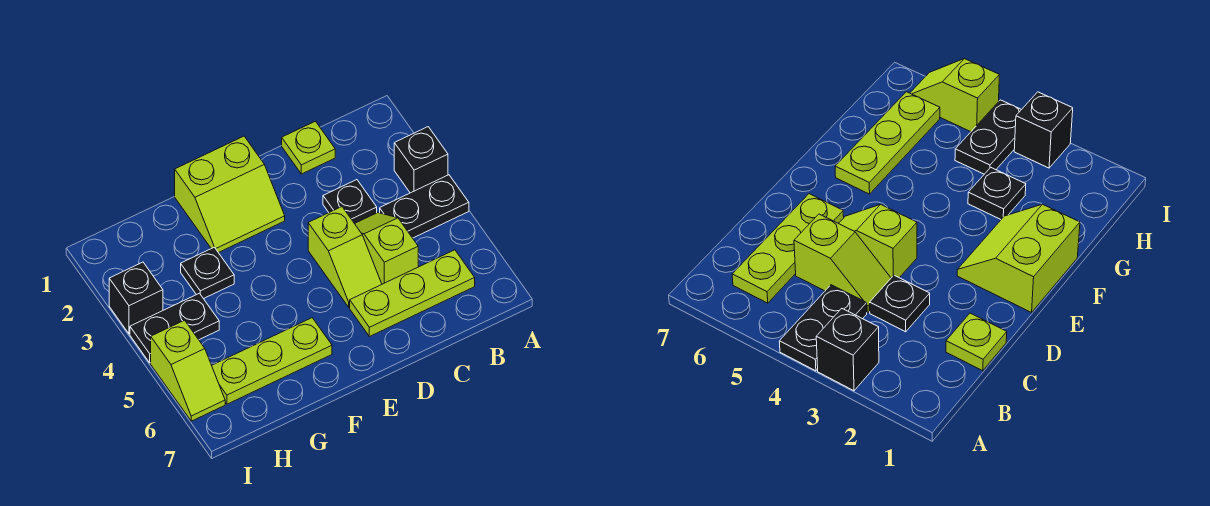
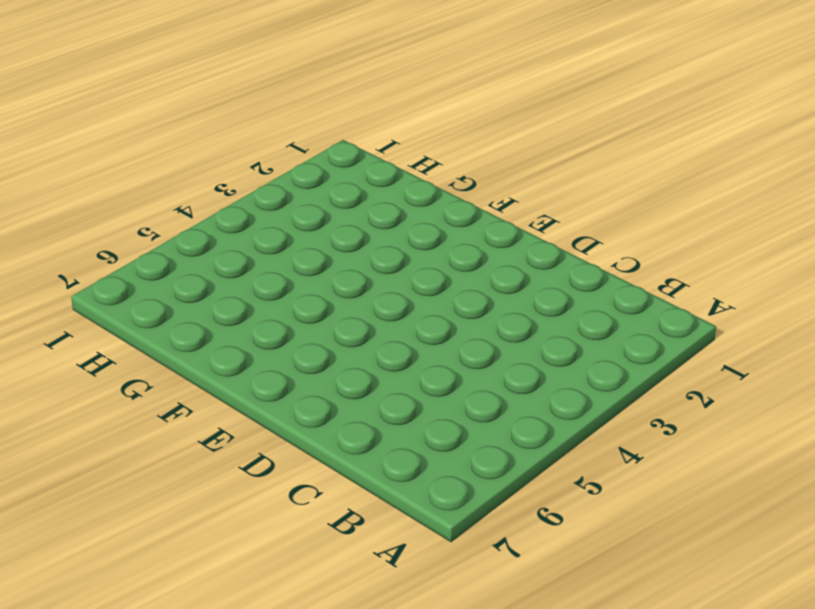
none -> black brick A3 level 1
none -> black plate A4:B4 level 1
none -> lime plate B6:D6 level 1

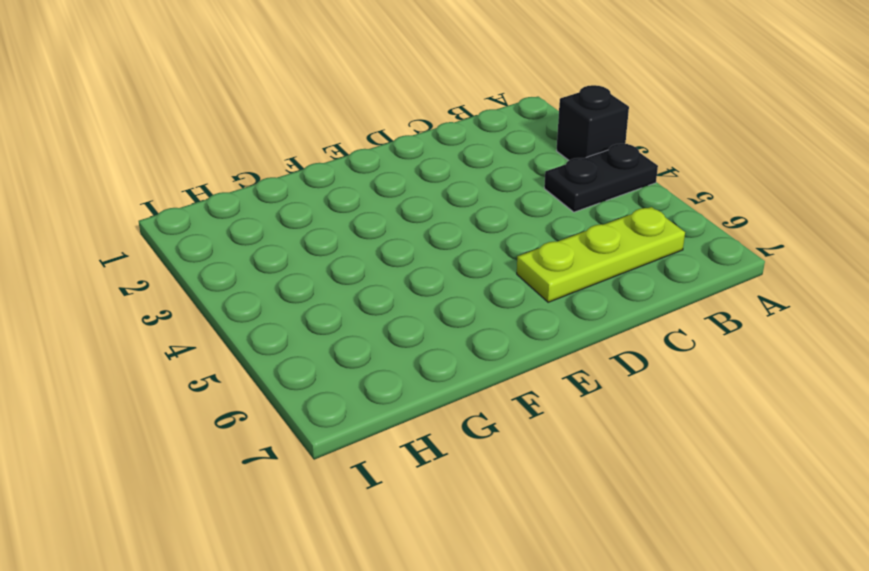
none -> lime plate C1 level 1
none -> black plate C3 level 1
none -> lime slope C4:C5 level 1 top 5

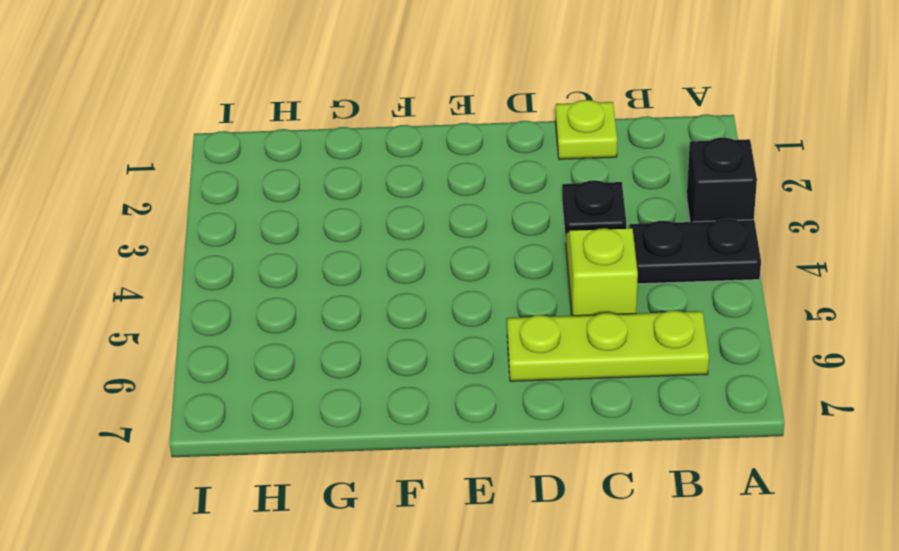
none -> lime slope D4:D5 level 1 top 4
none -> lime slope E1:F2 level 1 top 1
none -> lime plate F6:H6 level 1

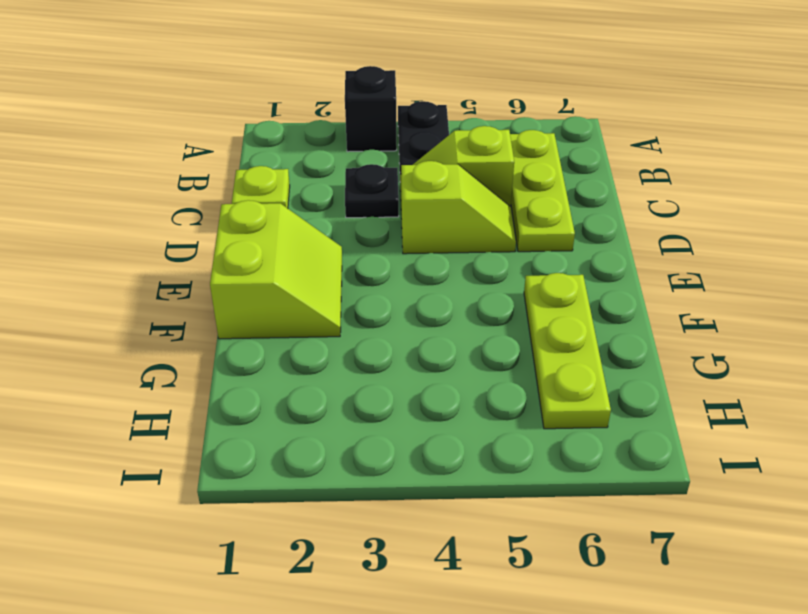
none -> black plate G3 level 1
none -> black plate H4:I4 level 1
none -> black brick I3 level 1

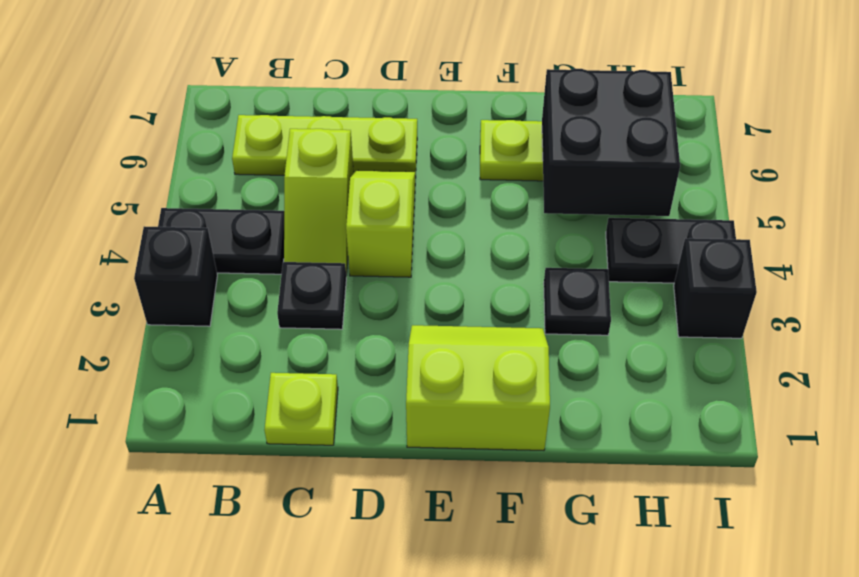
black brick G5:H6 level 2 -> none
none -> lime slope I5:I6 level 1 top 5

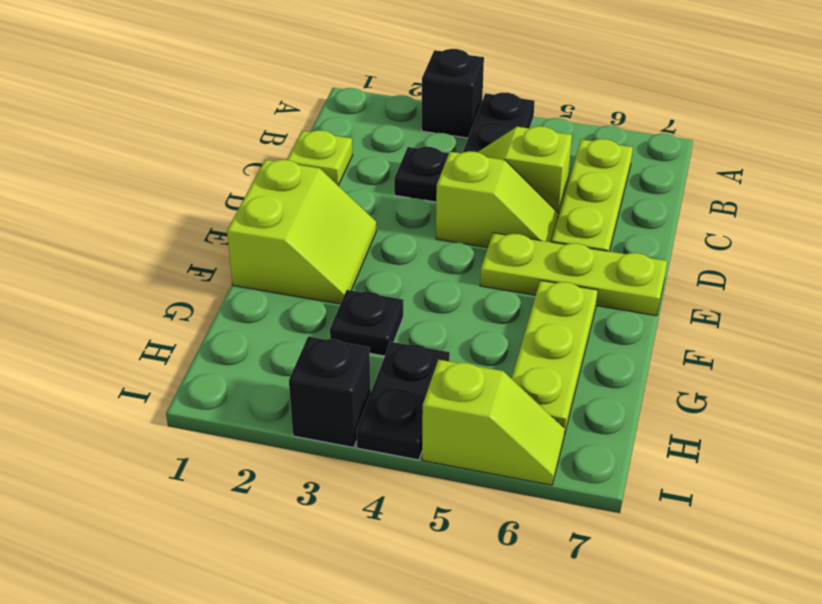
lime plate E5:E7 level 1 -> none

